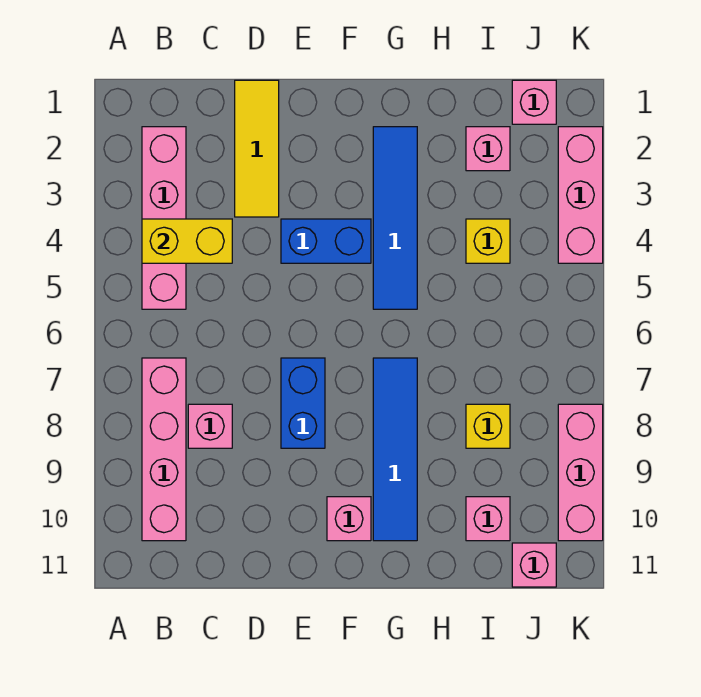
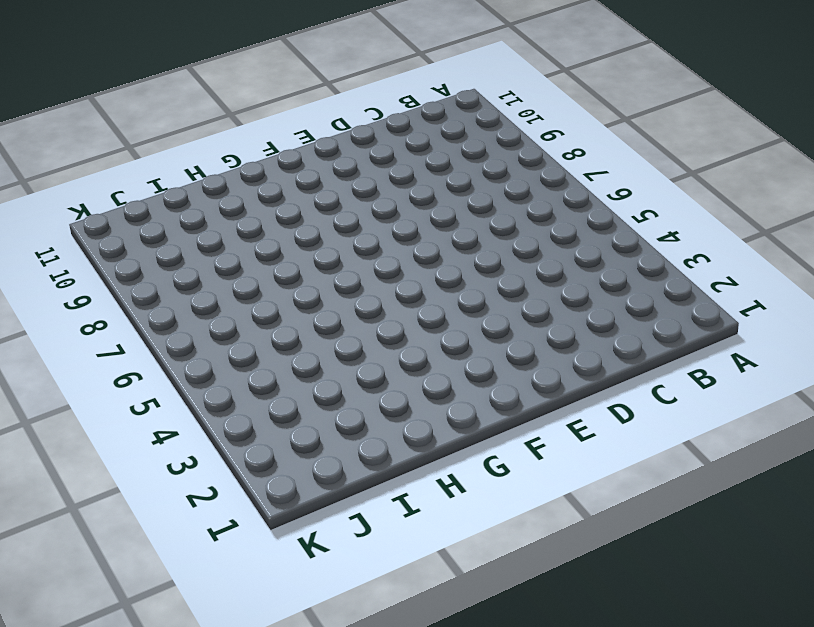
none -> pink brick B2:B5 level 1
none -> pink brick B7:B10 level 1
none -> pink brick C8 level 1

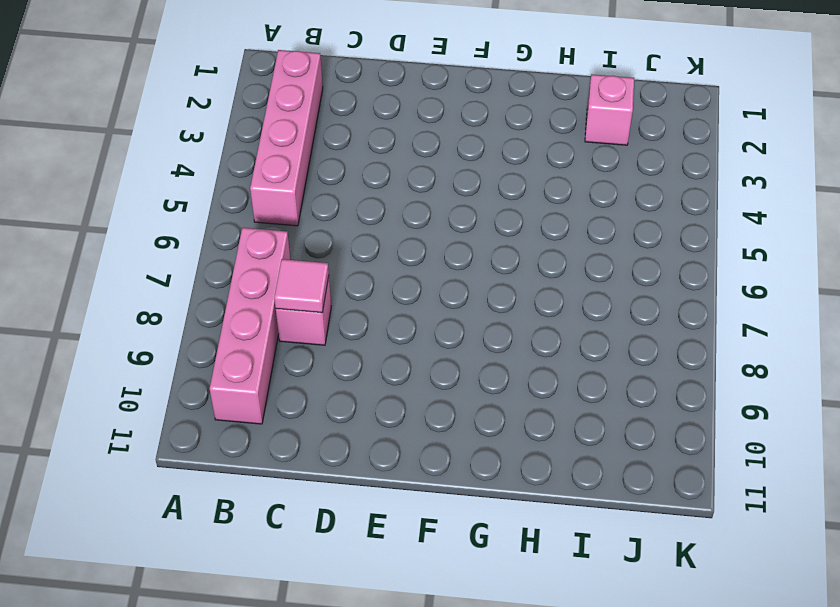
pink tile C8 level 2 -> none
none -> yellow tile D1:D3 level 1
none -> blue brick E4:F4 level 1
none -> blue brick E7:E8 level 1

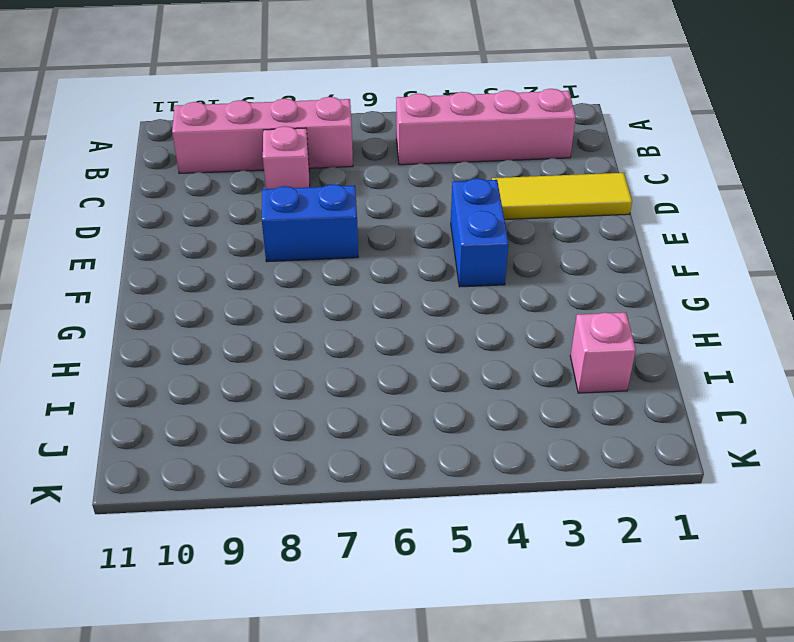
none -> pink brick F10 level 1
none -> blue tile G2:G5 level 1
none -> blue tile G7:G10 level 1

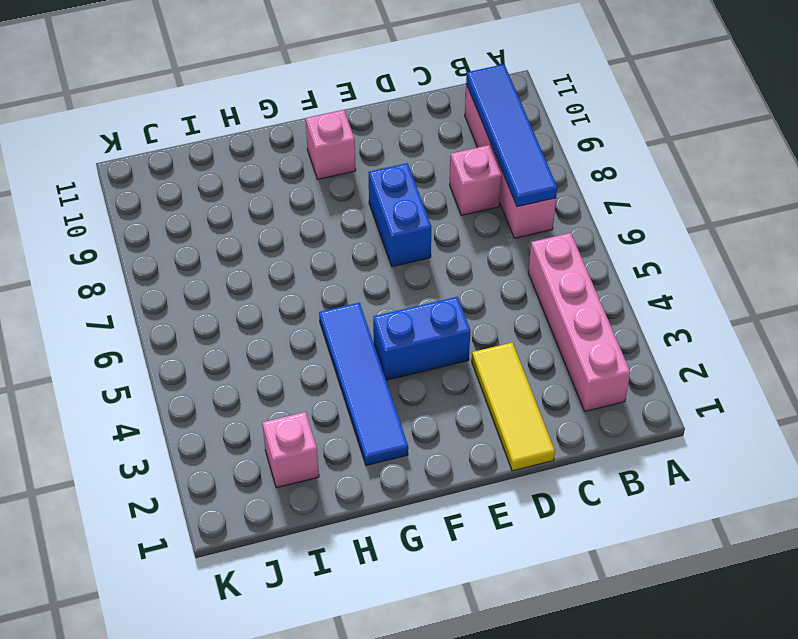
blue tile B7:B10 level 2 -> blue tile G7:G10 level 1
none -> yellow brick I4 level 1
none -> yellow brick I8 level 1
none -> pink brick I10 level 1

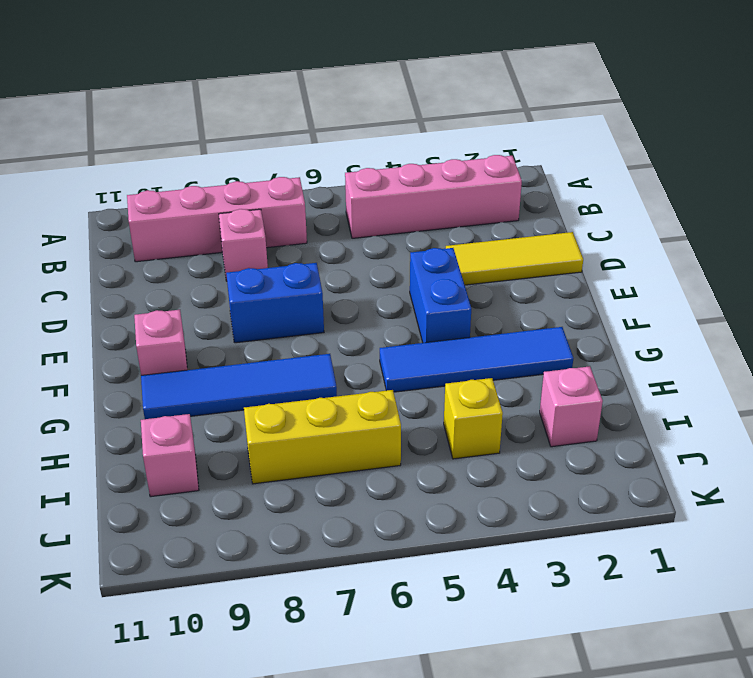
yellow brick I6:I8 level 1 -> yellow brick I8 level 1
none -> pink brick J1 level 1
none -> pink brick J11 level 1
none -> pink brick K2:K4 level 1

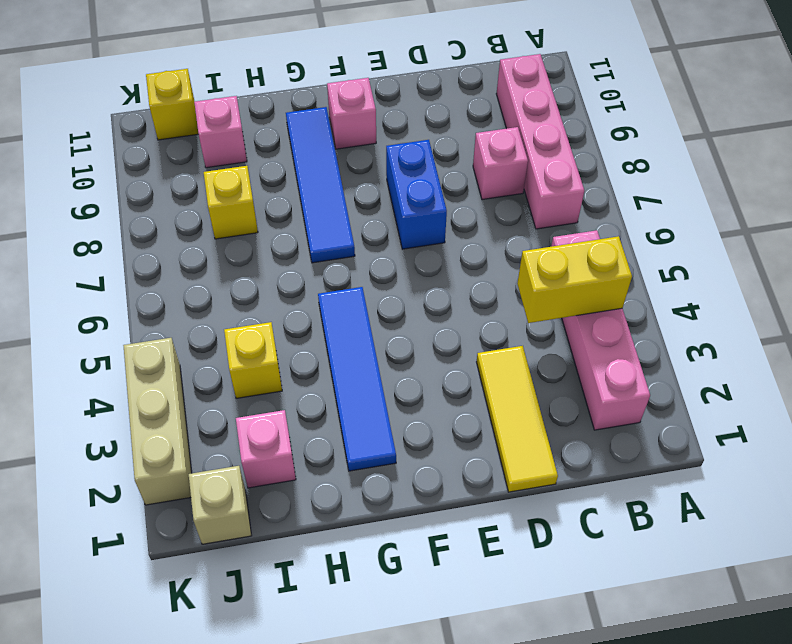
tan brick J1 level 1 -> pink brick J1 level 1
yellow brick J11 level 1 -> pink brick J11 level 1
tan brick K2:K4 level 1 -> pink brick K2:K4 level 1
none -> blue brick E4:F4 level 1
none -> pink brick K8:K10 level 1

